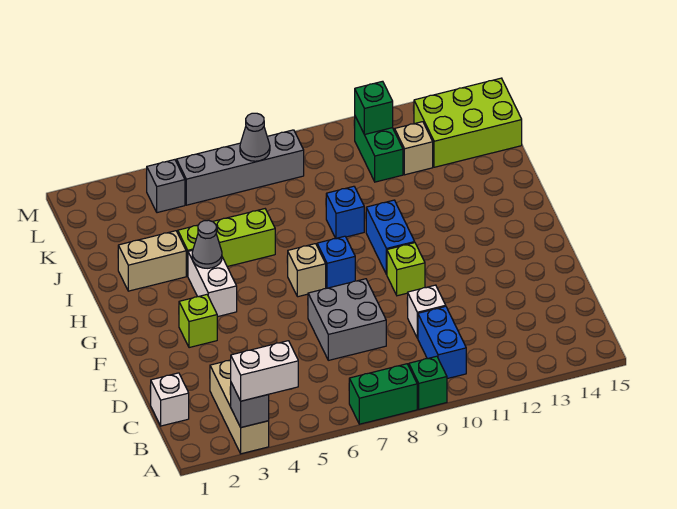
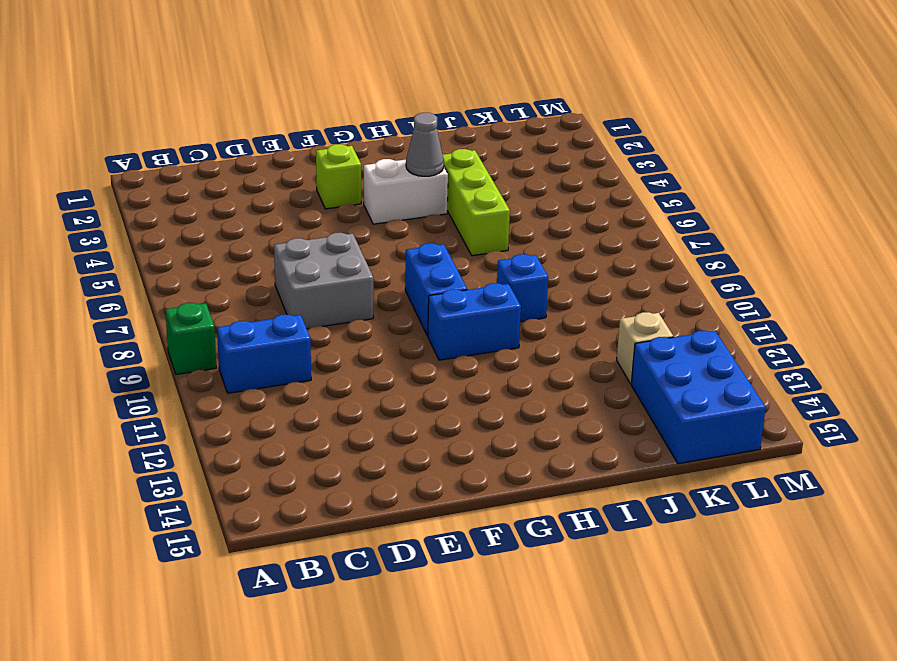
blue brick G8:G9 level 1 -> blue brick G8 level 1
blue brick K13:L15 level 1 -> lime brick K13:L15 level 1
none -> tan brick A3:C3 level 1
none -> green brick A7:A8 level 1
none -> white brick C1 level 1

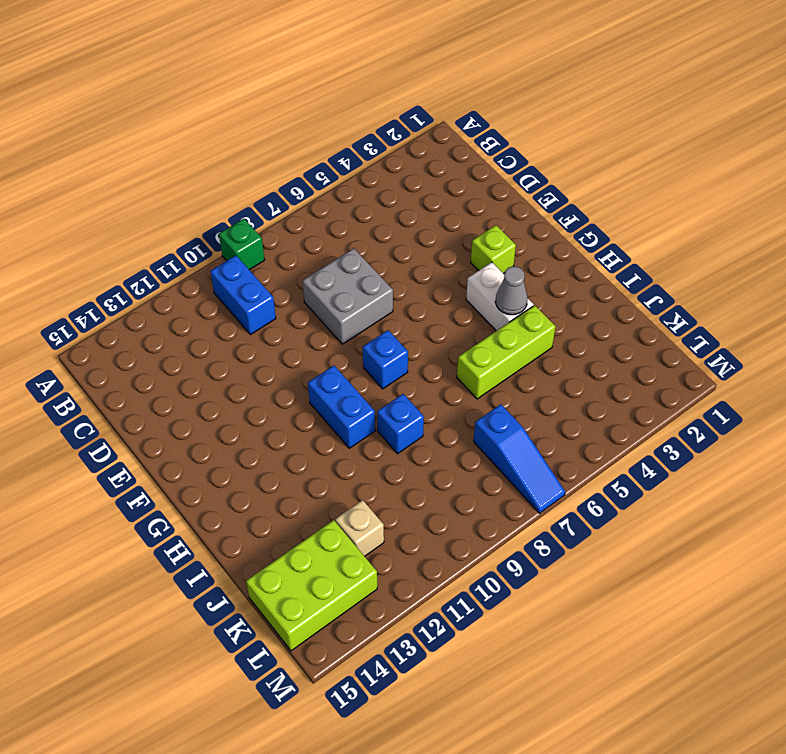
blue slope K7:M7 level 1 top K -> grey brick L5:L8 level 1
none -> tan brick A3:C3 level 1
none -> green brick A7:A8 level 1
none -> white brick C1 level 1

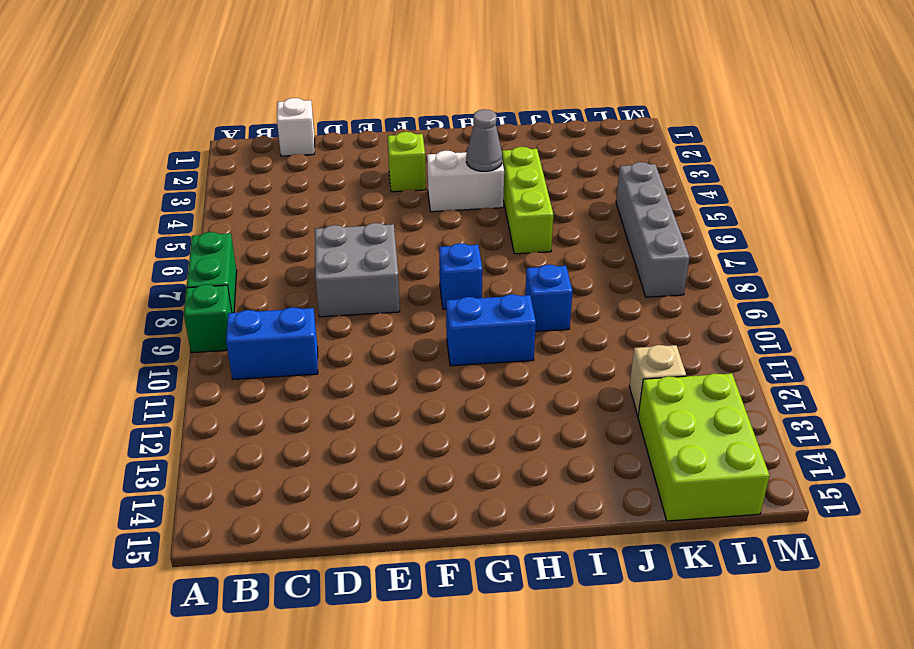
none -> tan brick A3:C3 level 1
none -> white brick D10 level 1
none -> lime brick F10 level 1

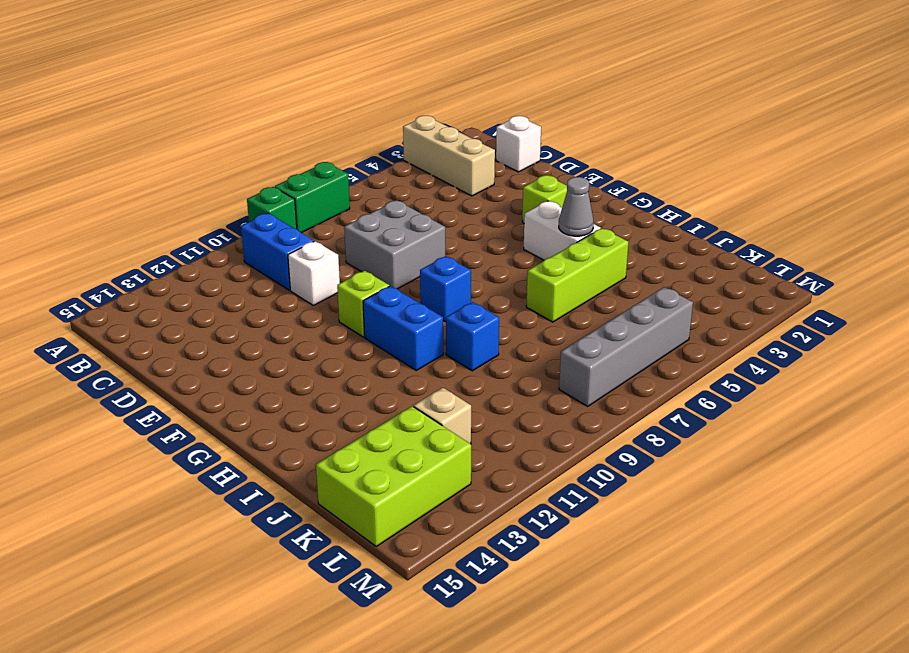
none -> tan brick G7 level 1
none -> tan brick I2:I3 level 1
none -> green brick K11:L11 level 1

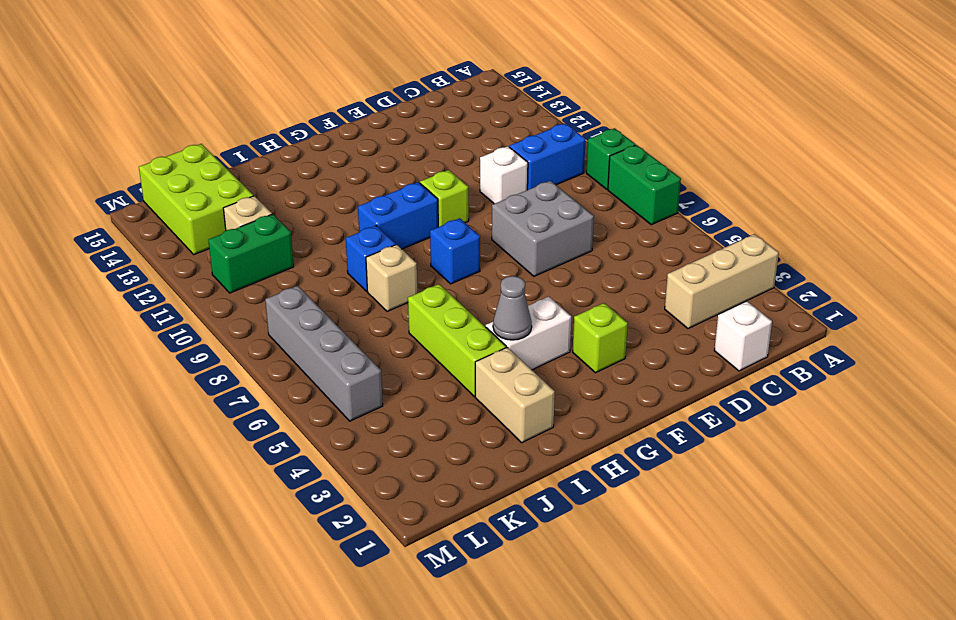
tan brick I8 level 1 -> tan brick G7 level 1
none -> grey brick L4 level 1
none -> grey brick A3 level 2
none -> grey cone L7 level 2

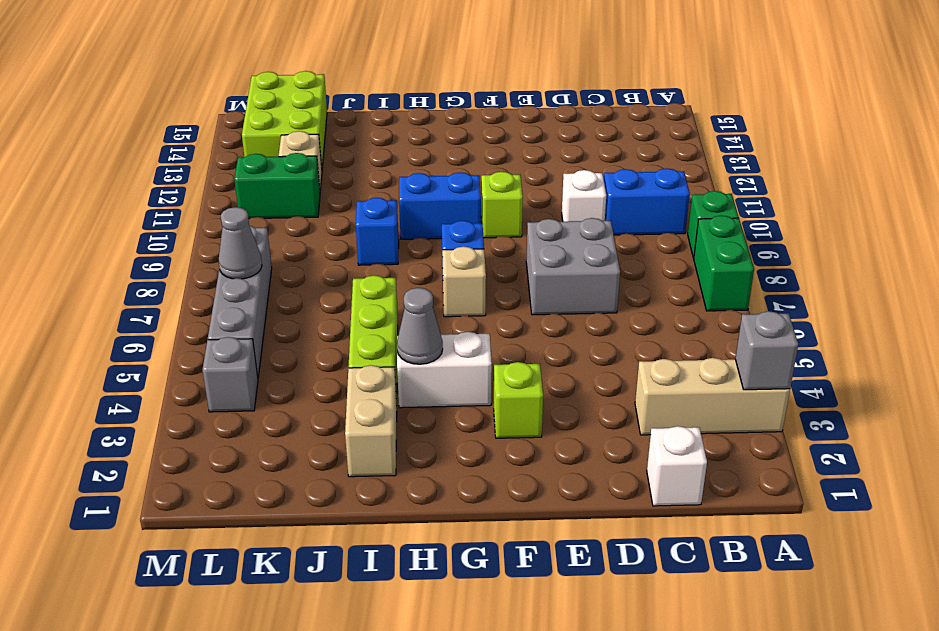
none -> green brick L11 level 2
none -> white brick A3:A4 level 3

